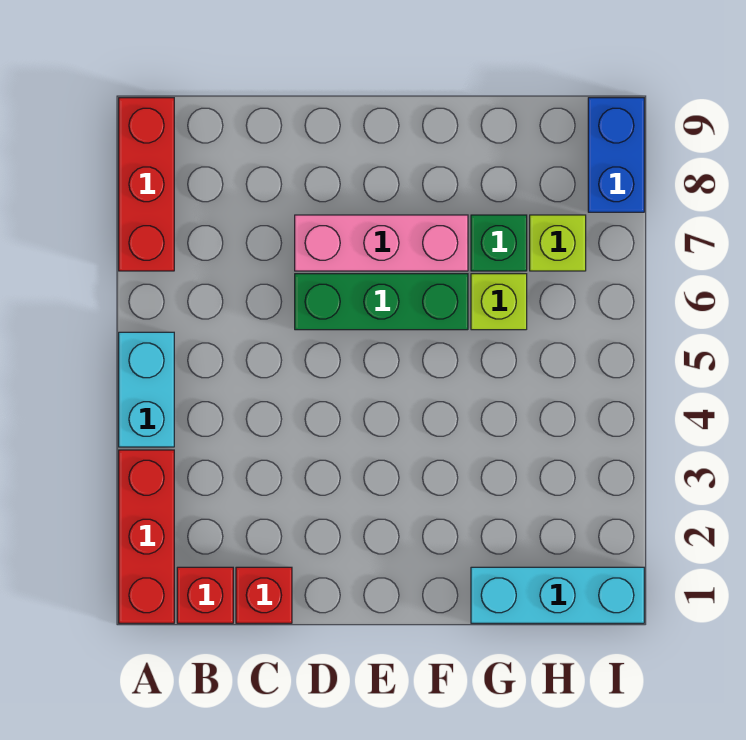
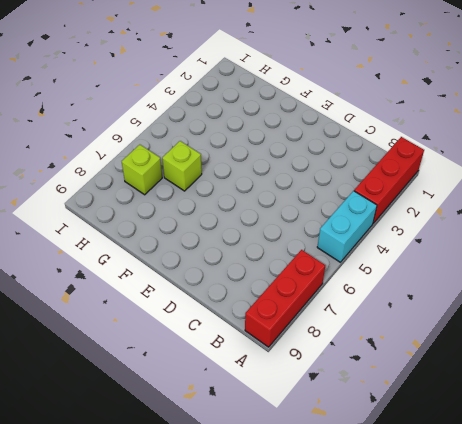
none -> red brick B1 level 1
none -> red brick C1 level 1
none -> green brick D6:F6 level 1

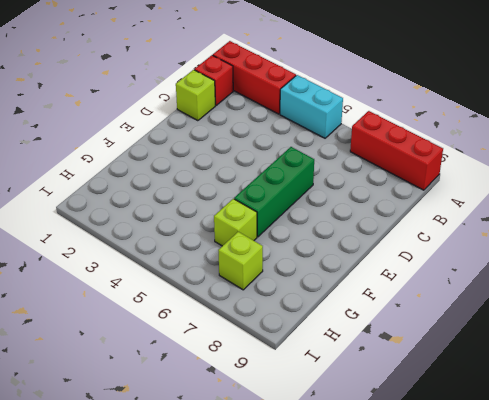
lime brick C1 level 1 -> red brick C1 level 1
none -> pink brick D7:F7 level 1
none -> cyan brick G1:I1 level 1
none -> green brick G7 level 1

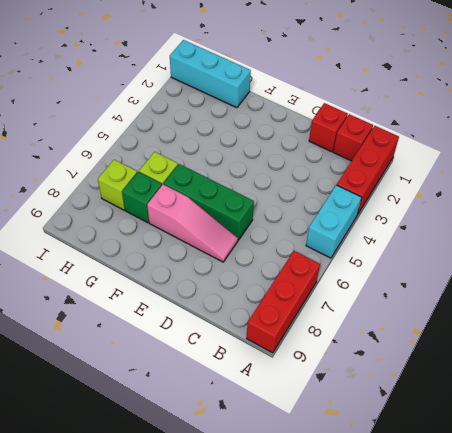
pink slope D7:F7 level 1 top F -> pink brick D7:F7 level 1
none -> blue brick I8:I9 level 1

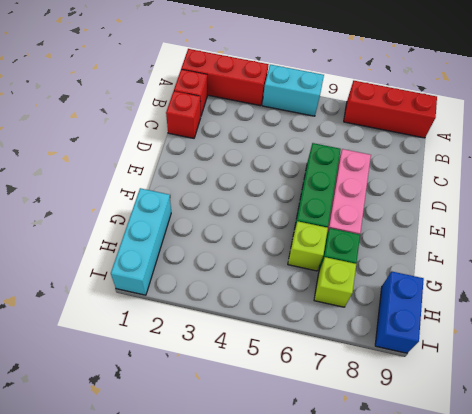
blue brick H9:I9 level 1 -> blue brick I8:I9 level 1

